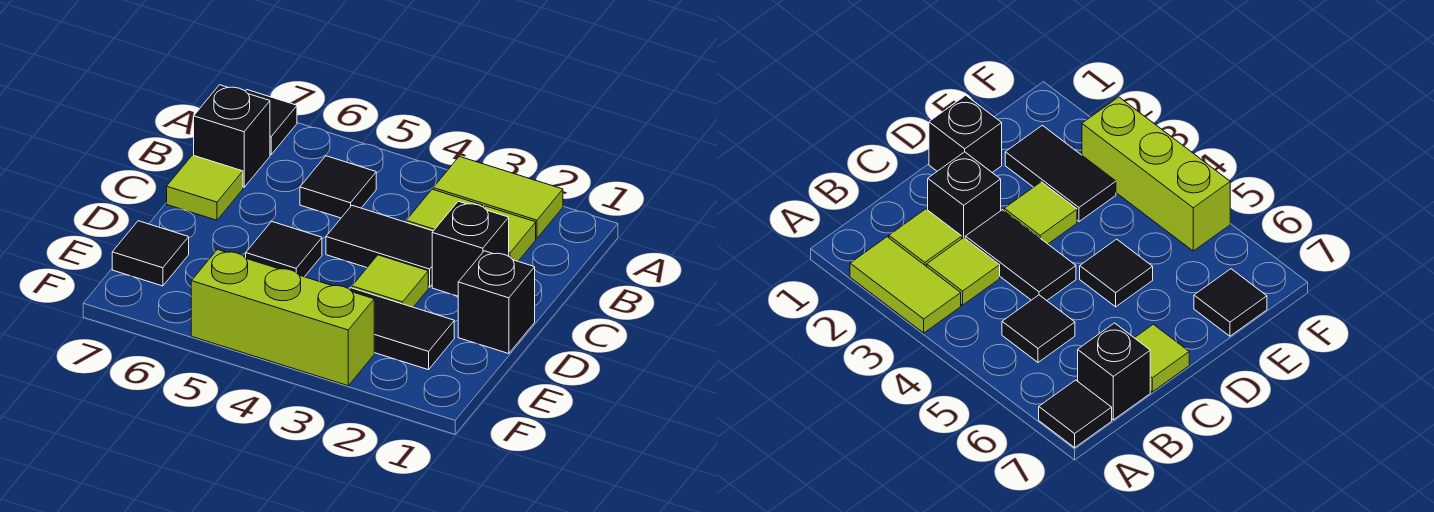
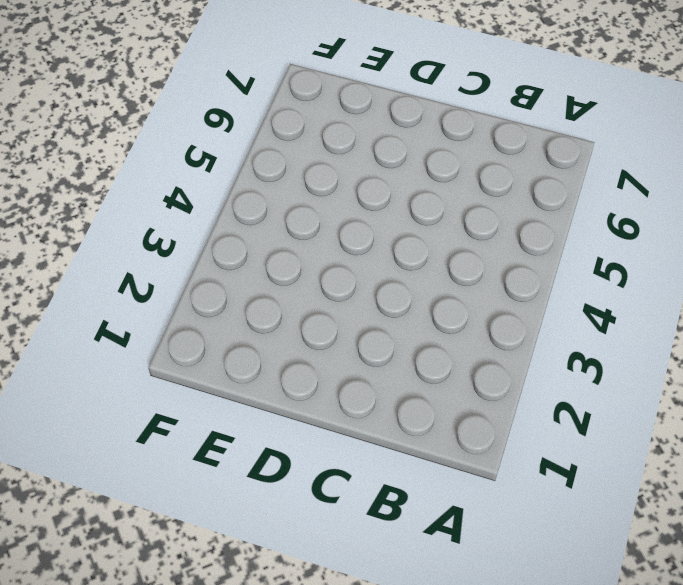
none -> lime tile A2:A3 level 1
none -> black tile A7 level 1
none -> lime tile B2 level 1

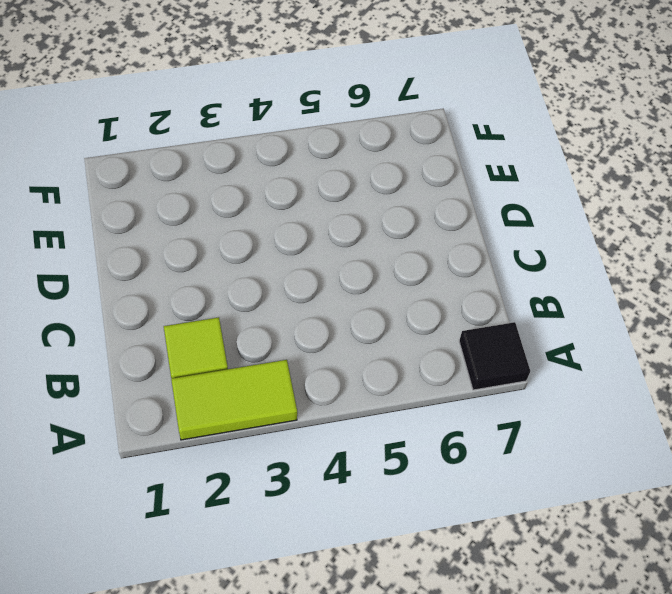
none -> lime tile B3 level 1
none -> black tile B5 level 1
none -> black brick B7 level 1

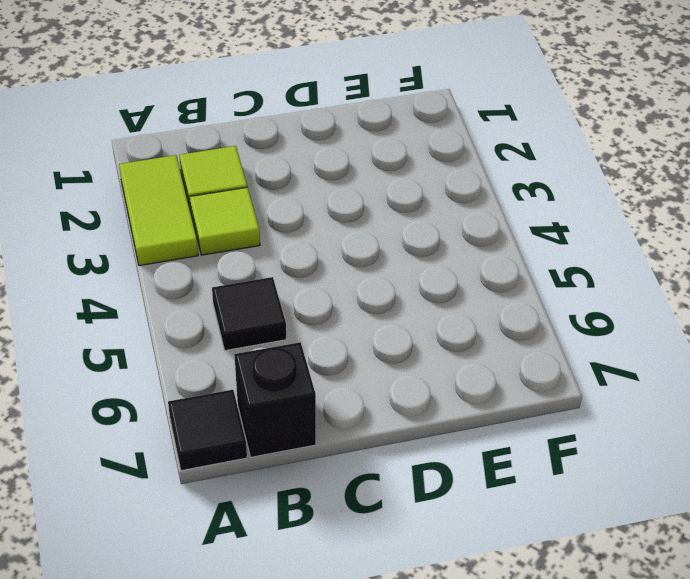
none -> black brick C2 level 1
none -> black tile C3:C4 level 1
none -> lime tile C7 level 1

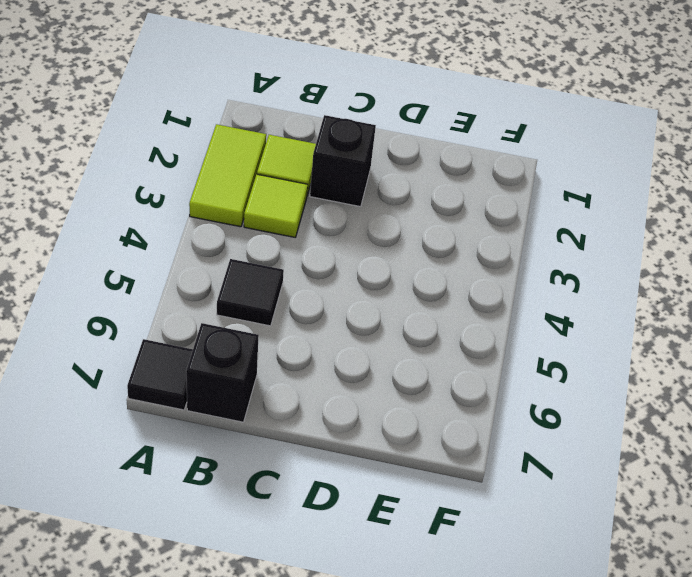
none -> black tile C3:C4 level 1
none -> lime tile C7 level 1
none -> black brick D1 level 1

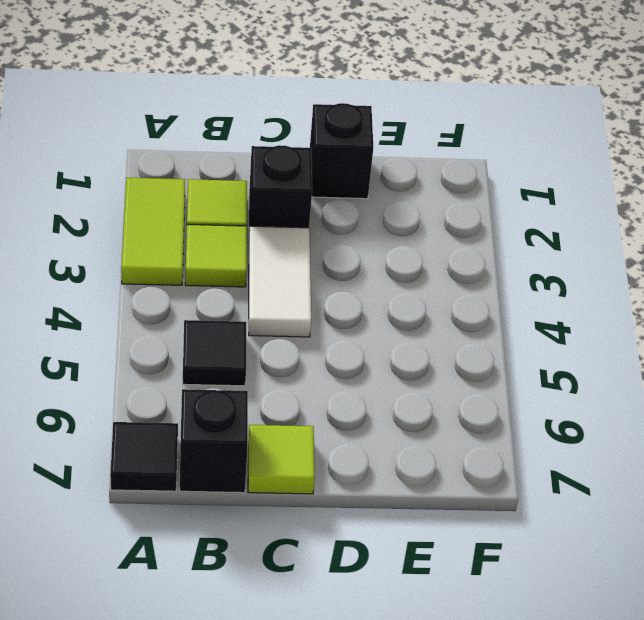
white tile C3:C4 level 1 -> black tile C3:C4 level 1
none -> lime tile D3 level 1
none -> black tile D5 level 1
none -> black tile E2:E3 level 1

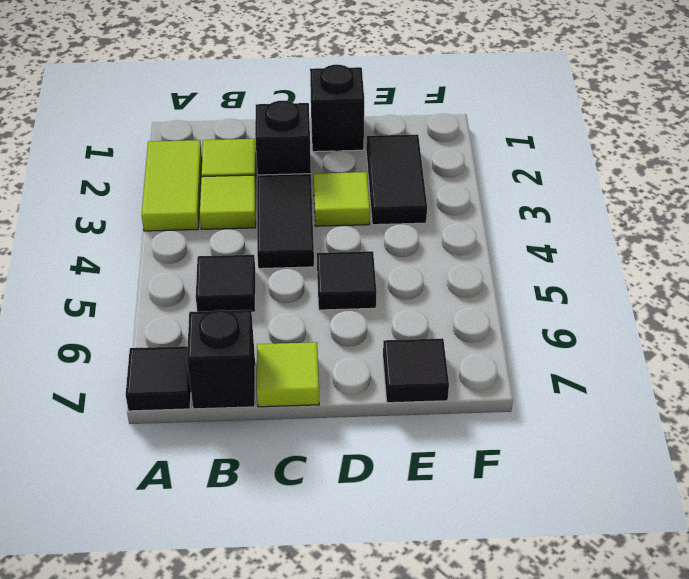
none -> lime brick F3:F5 level 1

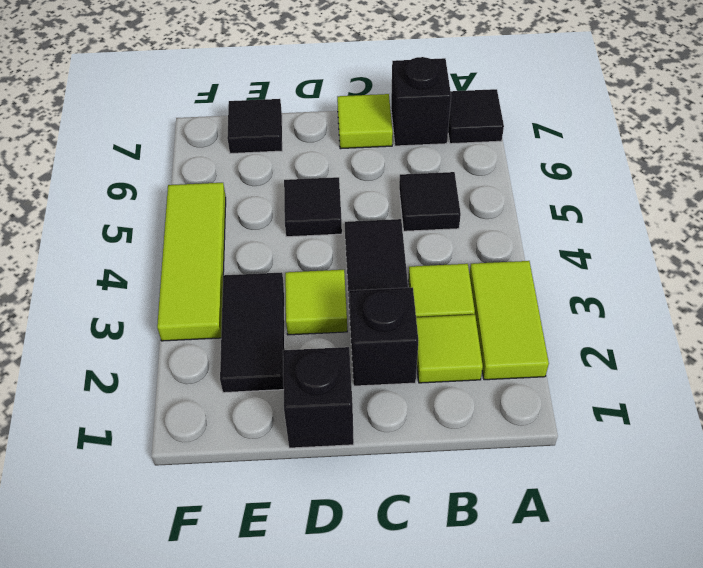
lime tile F3:F5 level 1 -> lime brick F3:F5 level 1

